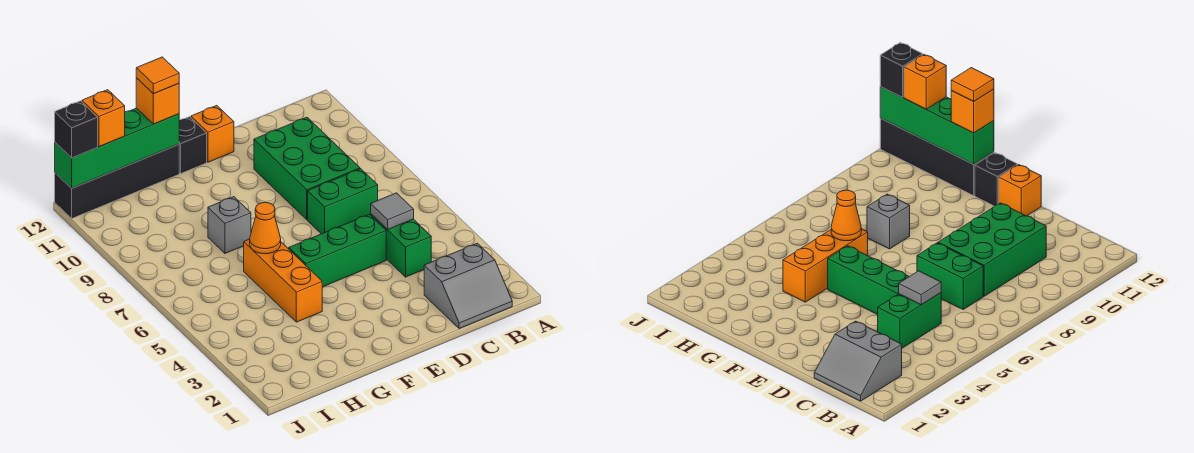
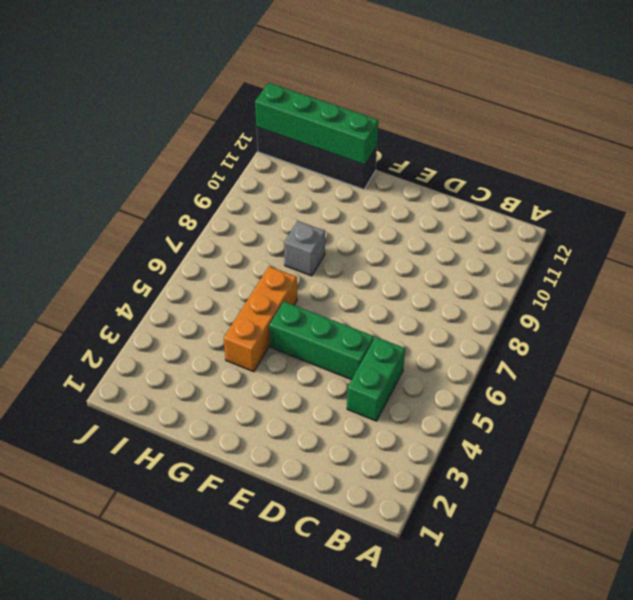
none -> grey slope B1:C2 level 1 top 2
none -> green brick C7:D7 level 1
none -> green brick C8:D10 level 1

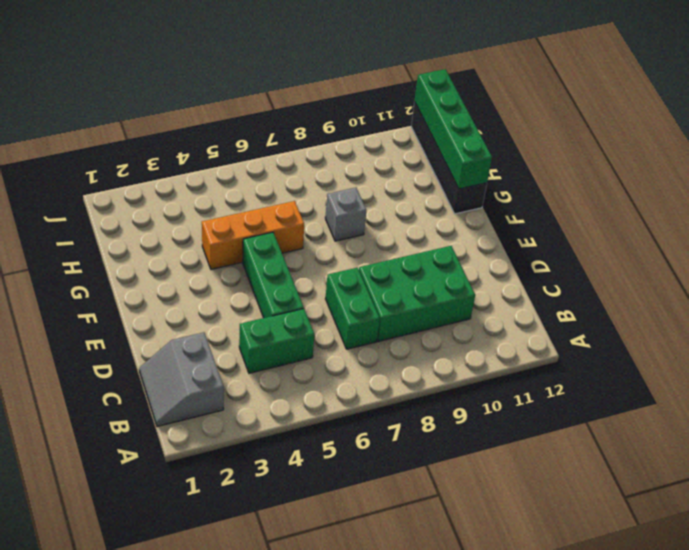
none -> orange brick E12 level 1
none -> black brick F12 level 1
none -> grey tile C5 level 2

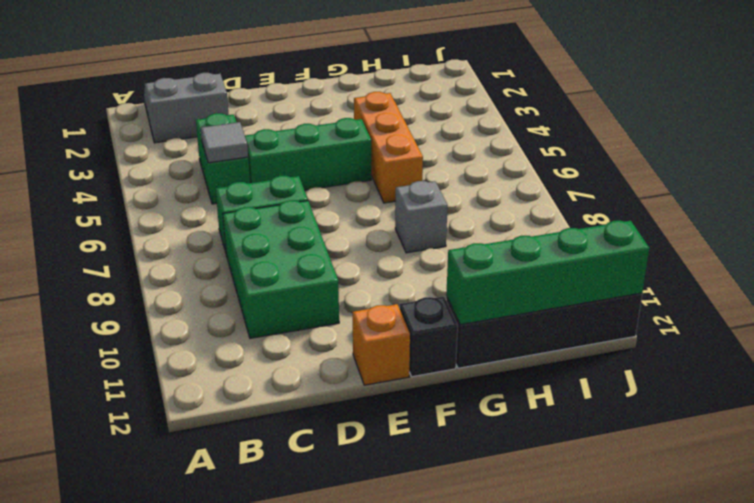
none -> orange cone G6 level 2
none -> orange brick G12 level 3
none -> orange brick I12 level 3

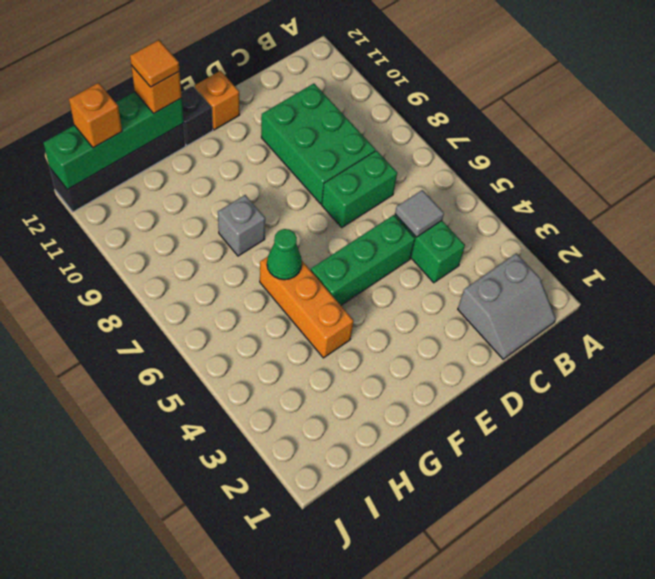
green cone G6 level 2 -> orange cone G6 level 2
none -> black brick J12 level 3

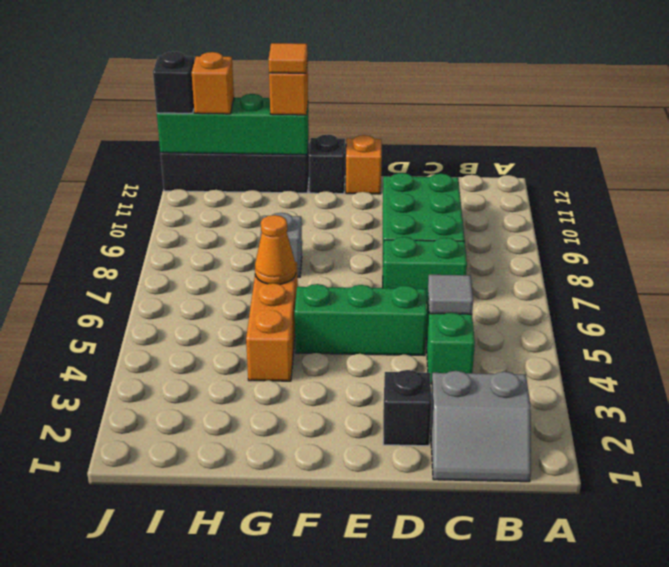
black brick D2 level 1 -> none

